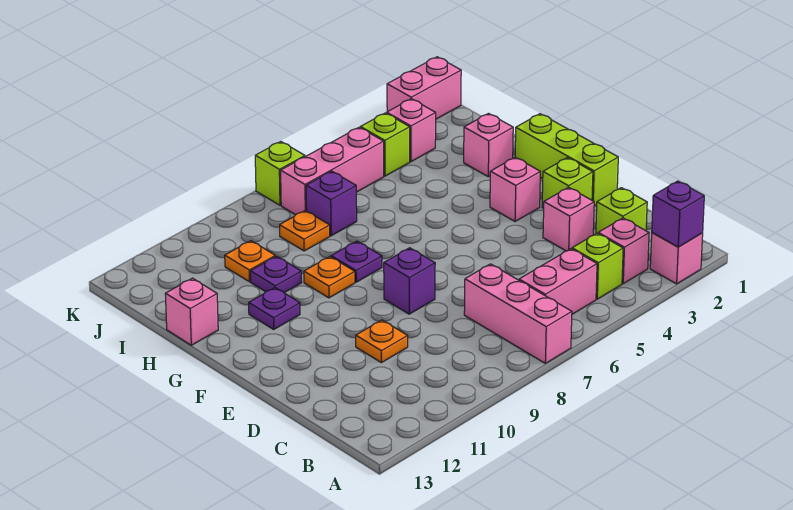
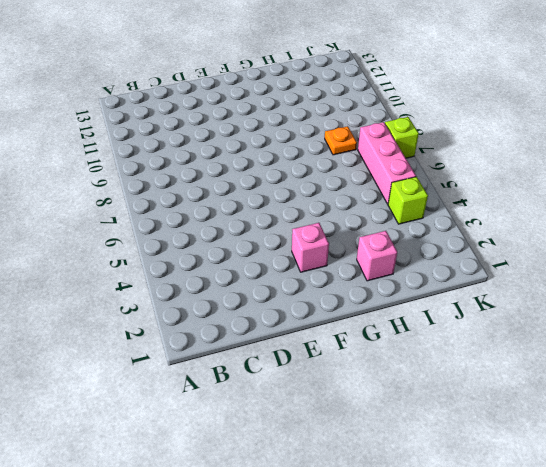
none -> pink brick A2 level 1
none -> pink brick A7:C7 level 1
none -> pink brick B3 level 1

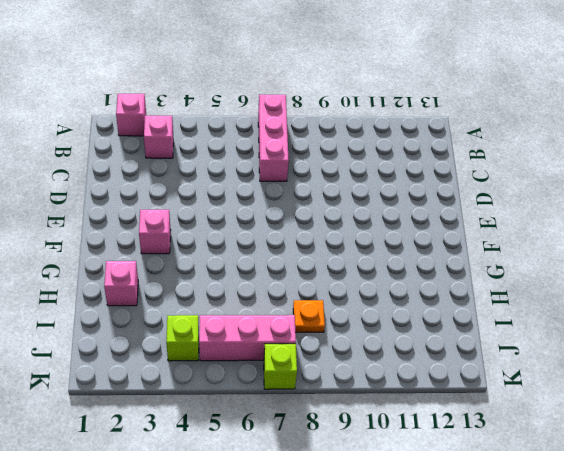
none -> lime brick B4 level 1
none -> pink brick B5:B6 level 1
none -> lime brick C2 level 1

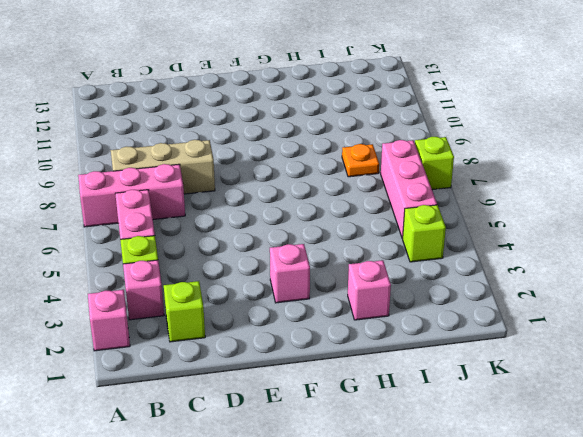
tan brick B8:D8 level 1 -> none
none -> pink brick D3 level 1
none -> orange plate D10 level 1
none -> lime brick E1:G1 level 1

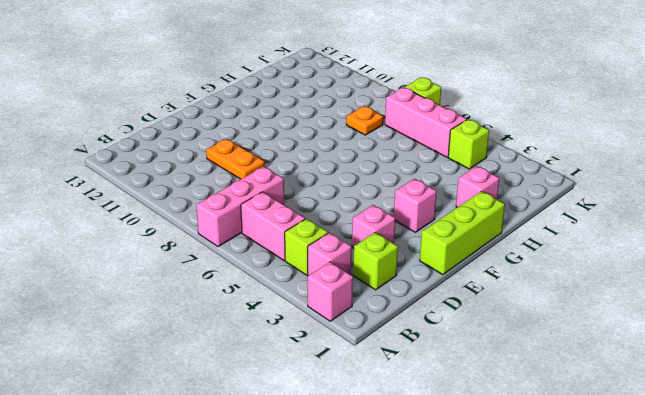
orange plate D9:D10 level 1 -> orange plate D10 level 1
none -> lime brick E2 level 1
none -> purple brick E8 level 1
none -> purple plate G8 level 1

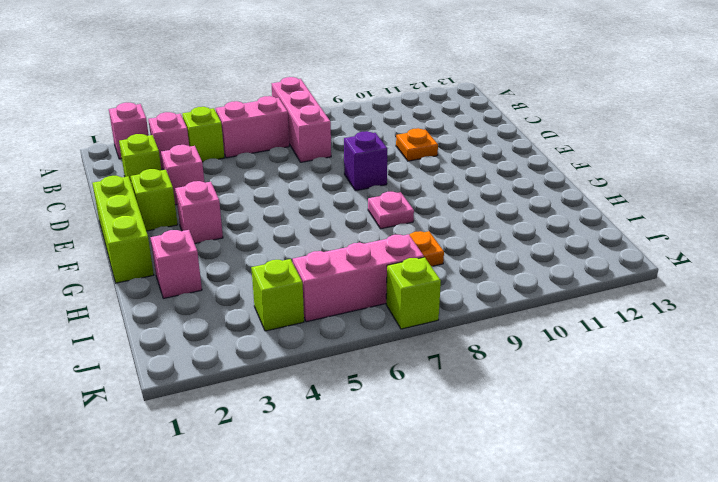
pink plate G8 level 1 -> purple plate G8 level 1
none -> orange plate G9 level 1
none -> purple plate G11 level 1
none -> purple plate H10 level 1

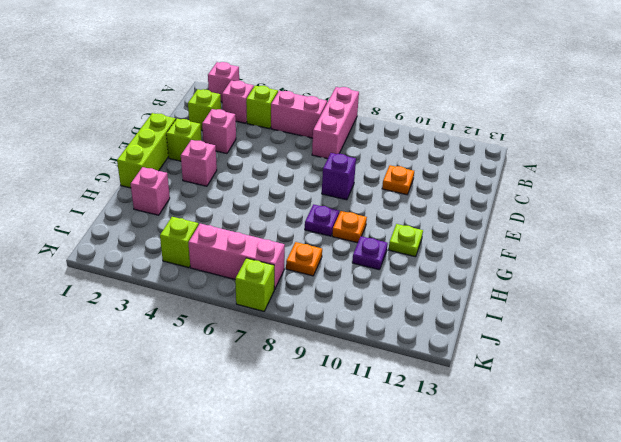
lime plate G11 level 1 -> purple plate G11 level 1
none -> pink brick H13 level 1
none -> purple brick I7 level 1
none -> orange plate I10 level 1

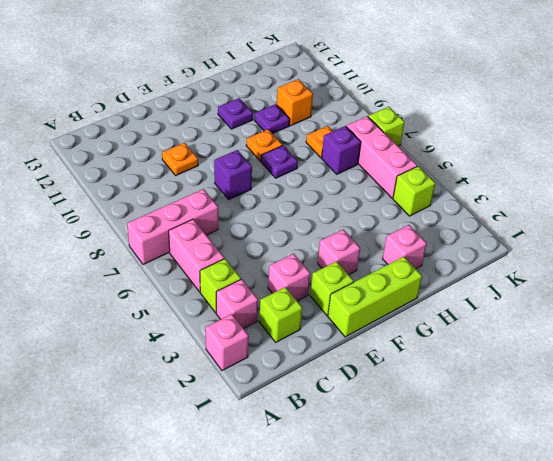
orange brick I10 level 1 -> orange plate I10 level 1
none -> pink brick H13 level 1
none -> pink brick J3 level 1
none -> pink brick K1:K2 level 1

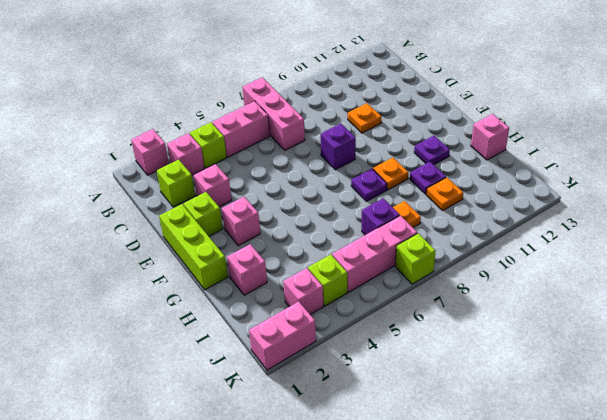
none -> purple brick A2 level 2

